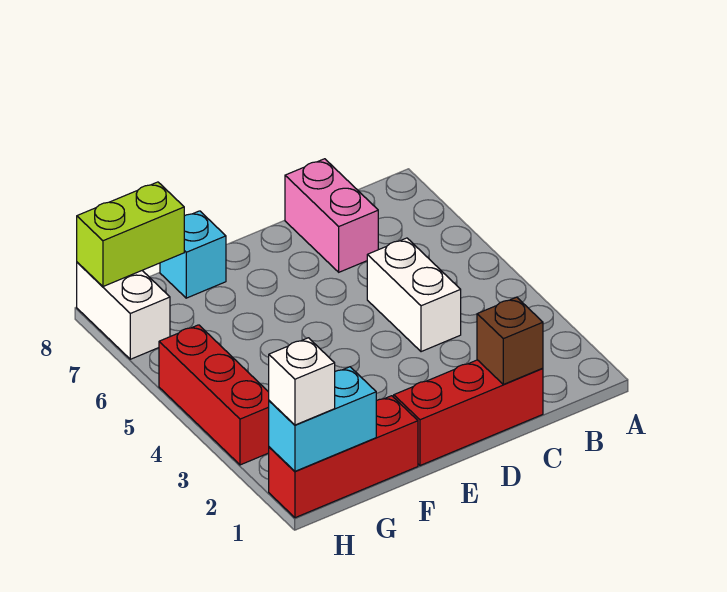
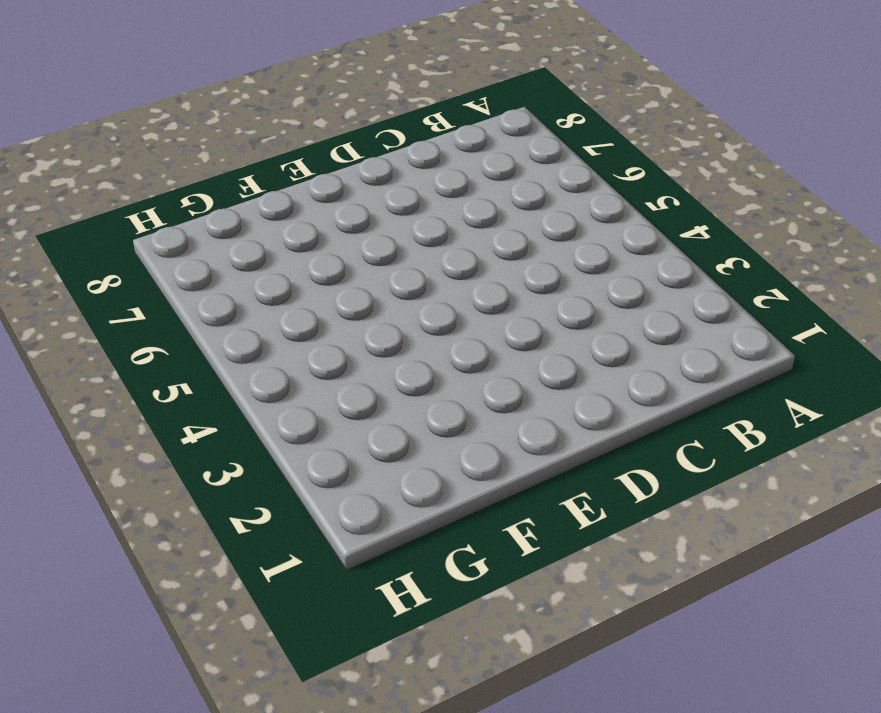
none -> red brick C1:E1 level 1
none -> white brick C4:C5 level 1

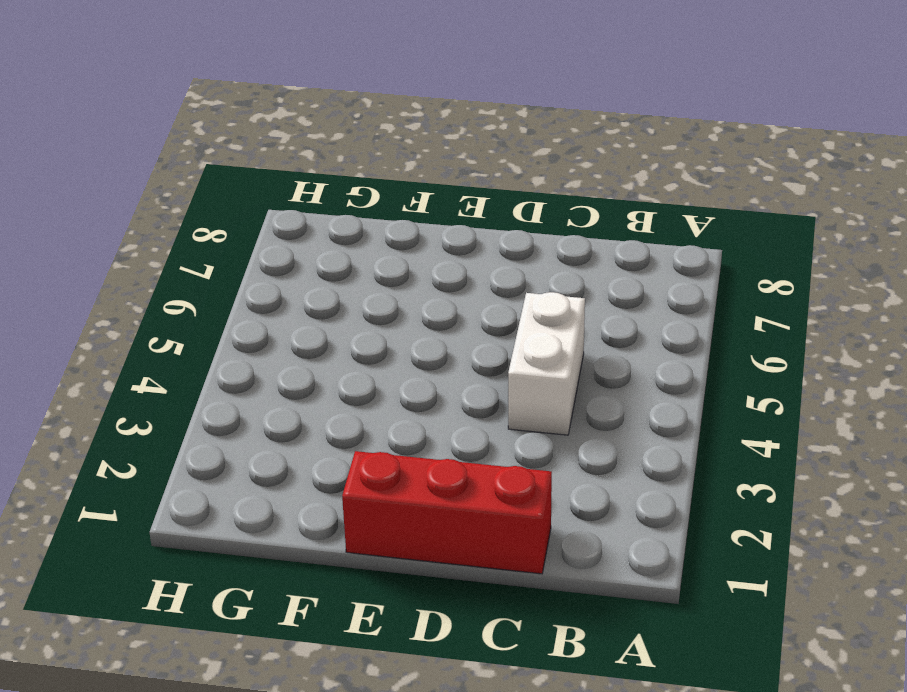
none -> pink brick C7:C8 level 1
none -> red brick F1:H1 level 1

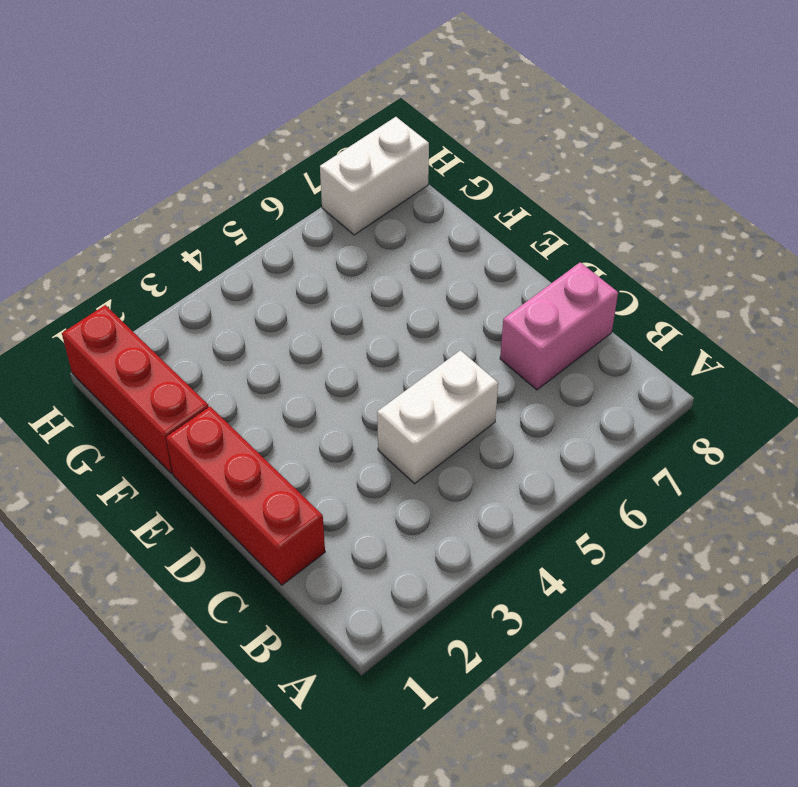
none -> cyan brick F8 level 1
none -> red brick H3:H5 level 1

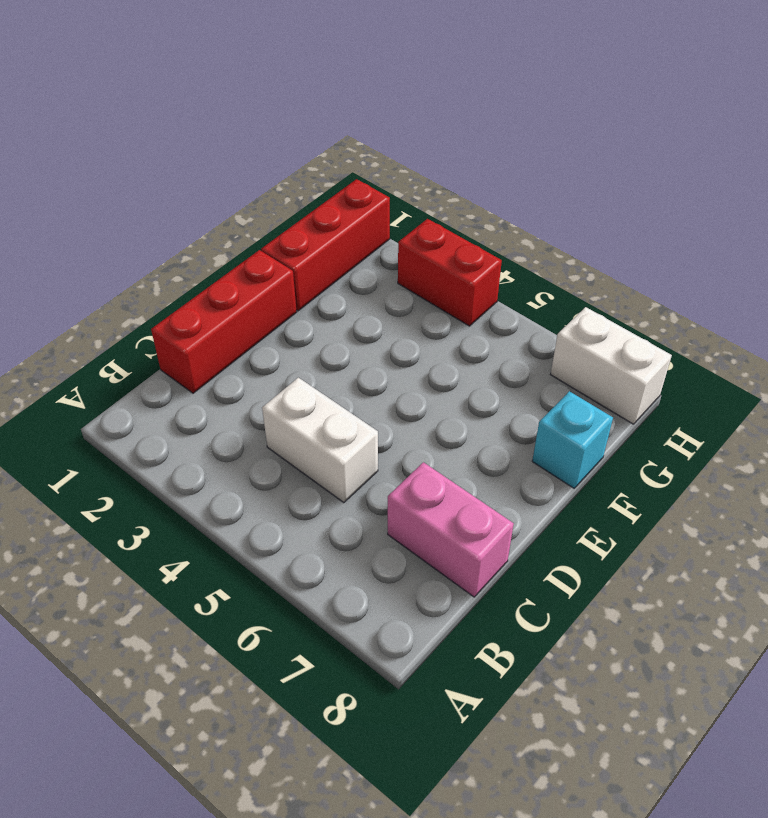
red brick H3:H4 level 1 -> red brick H3:H5 level 1
none -> brown brick C1 level 2
none -> cyan brick G1:H1 level 2

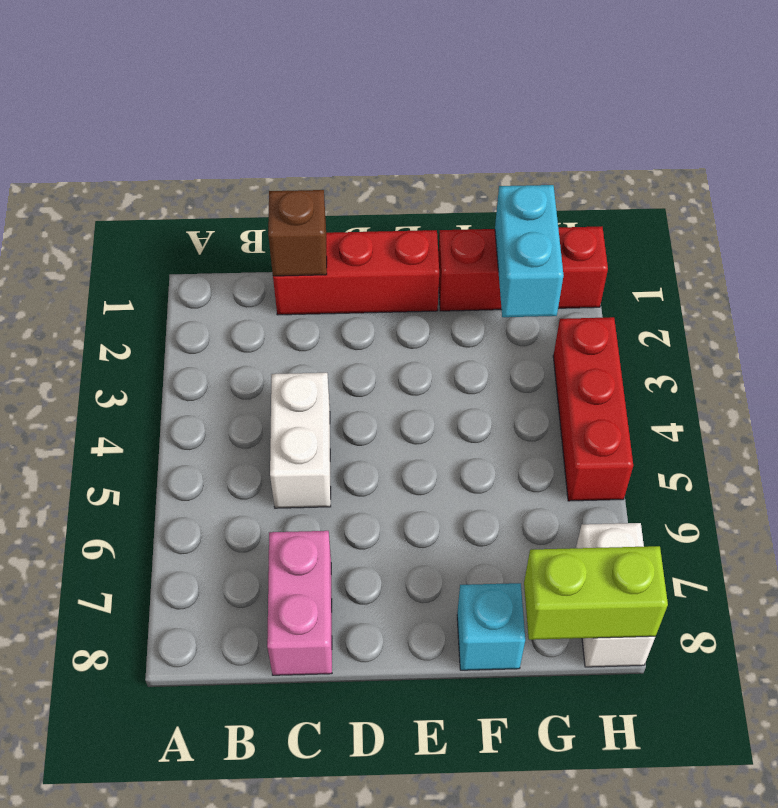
cyan brick G1:G2 level 2 -> cyan brick G1:H1 level 2
none -> white brick H1 level 3

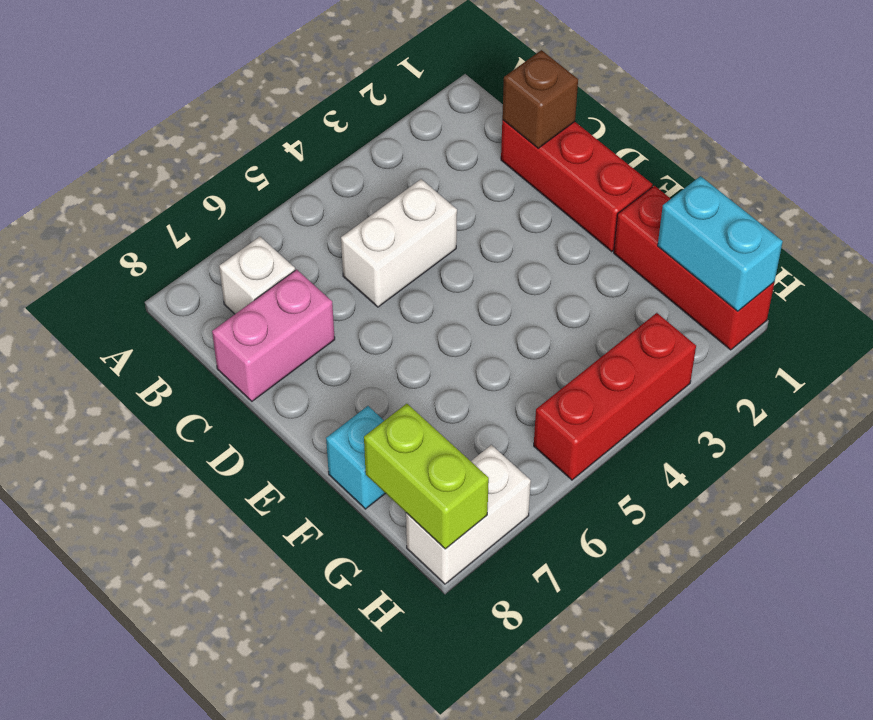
white brick B7 level 1 -> white brick H1 level 3

